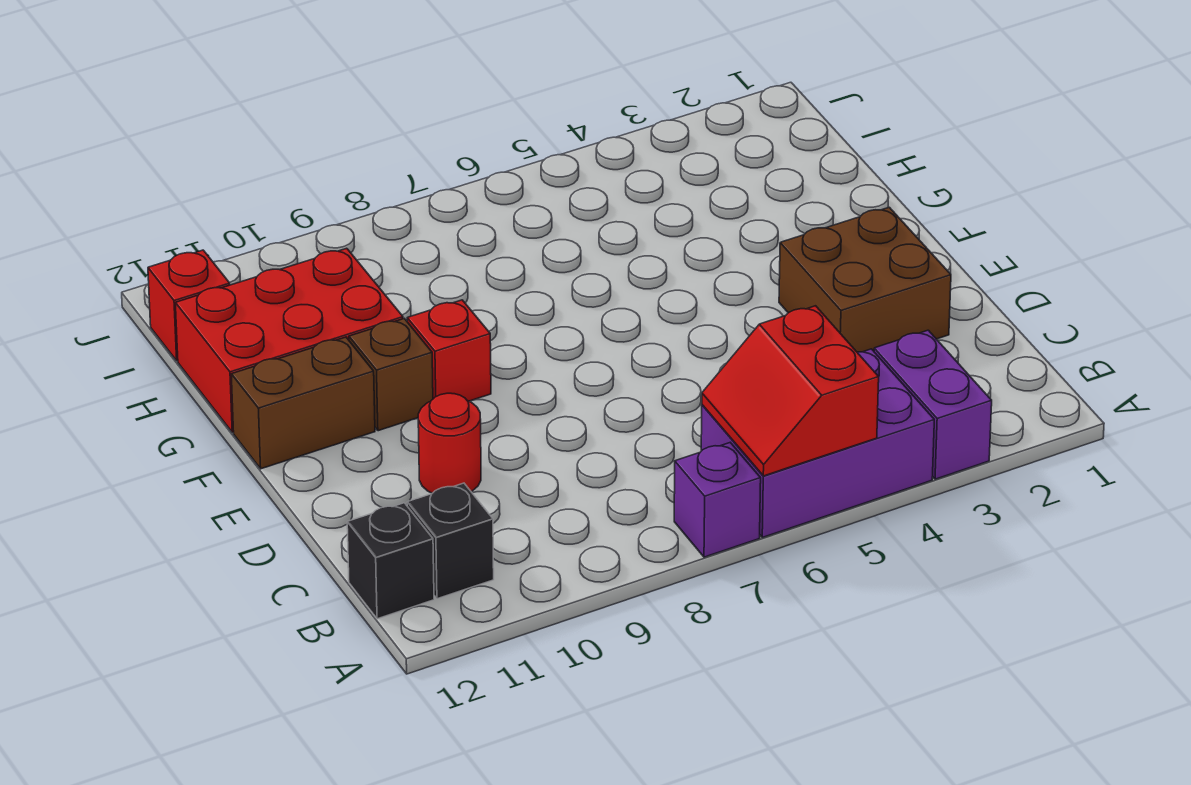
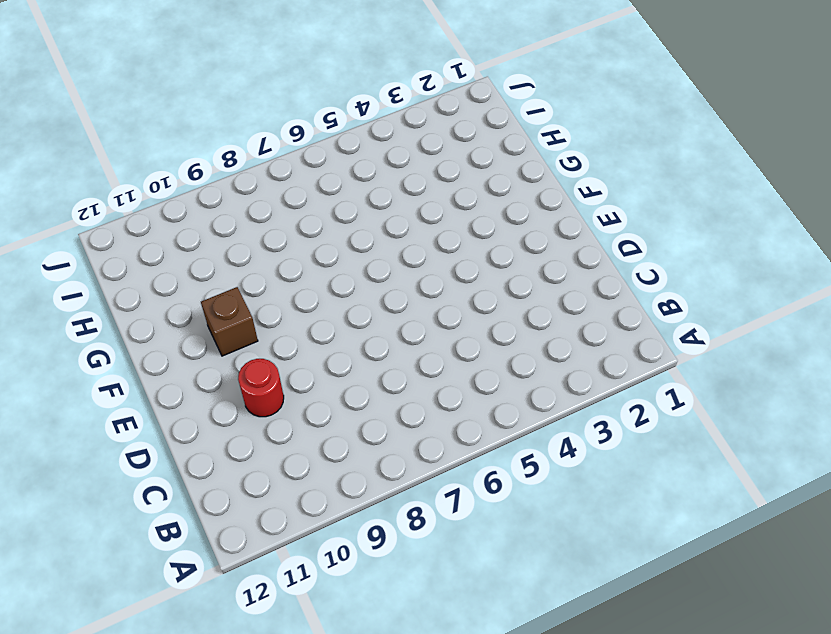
none -> purple brick A3:B3 level 1
none -> purple brick A4:B6 level 1
none -> purple brick A7 level 1

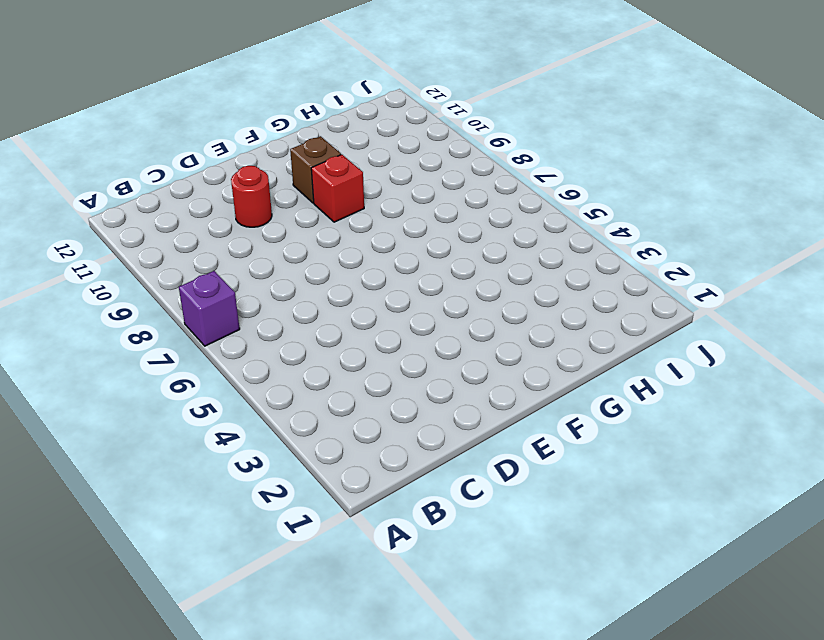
none -> purple brick A3:B3 level 1
none -> purple brick A4:B6 level 1
none -> black brick B11 level 1

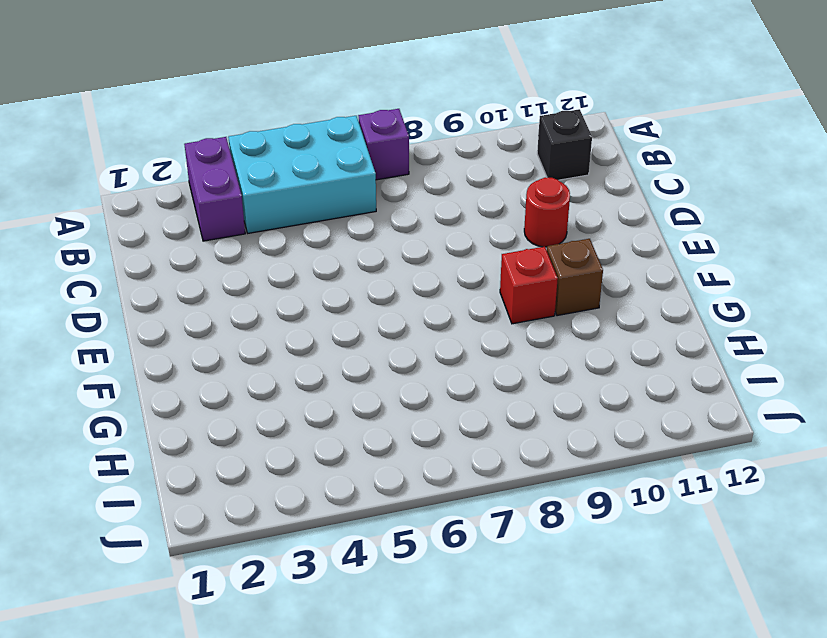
cyan brick A4:B6 level 1 -> purple brick A4:B6 level 1
none -> black brick B12 level 1
none -> brown brick D2:E3 level 1
none -> brown brick F11:F12 level 1

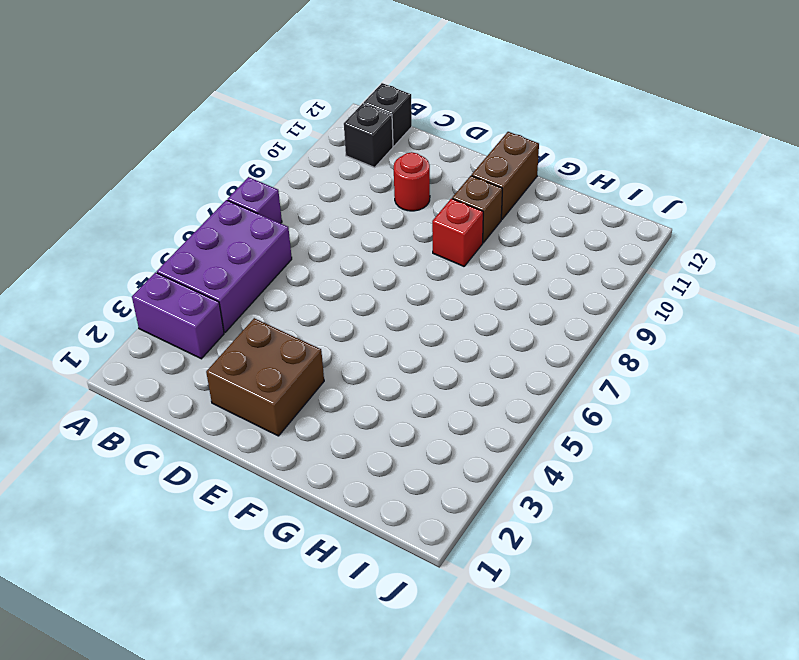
none -> red brick G10:H12 level 1
none -> red brick I12 level 1
none -> red slope A5:B6 level 2 top 5

